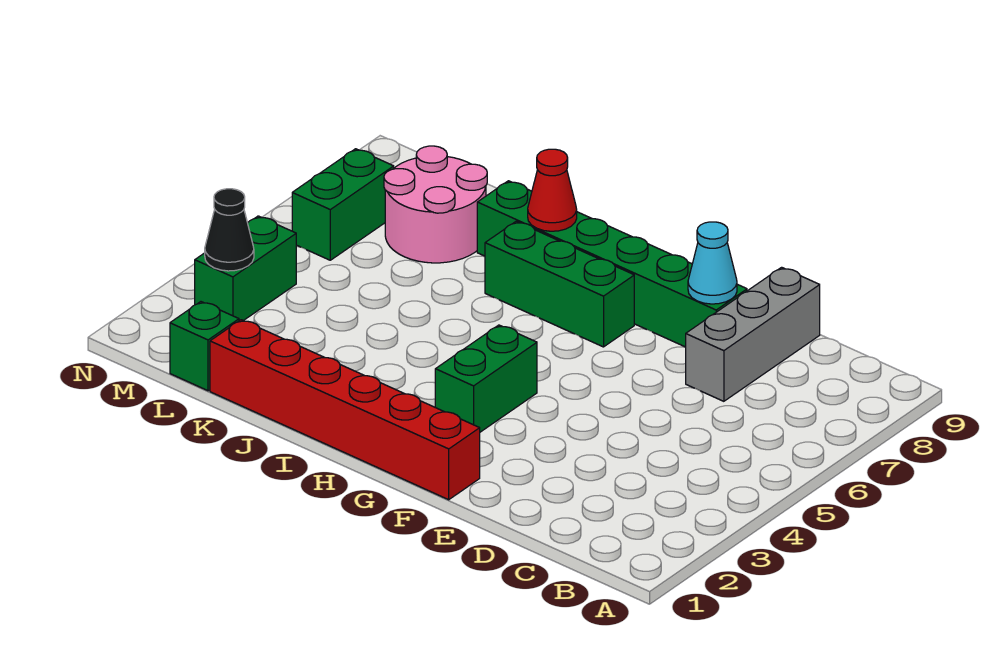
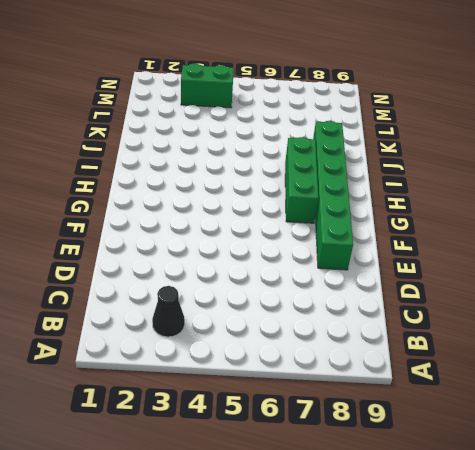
black cone B3 level 1 -> black cone M3 level 2
none -> grey brick D7:D9 level 1
none -> red brick F1:K1 level 1
none -> green brick G3:G4 level 1

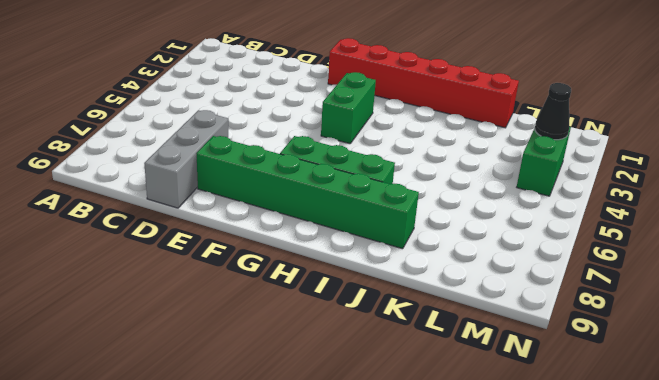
none -> pink round brick K7:L8 level 1
none -> green brick L1 level 1
none -> green brick M6:M7 level 1

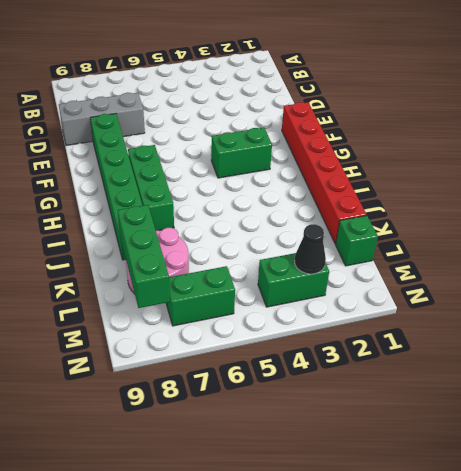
green brick K8:M8 level 2 -> none
none -> cyan cone E8 level 2
none -> red cone I8 level 2

